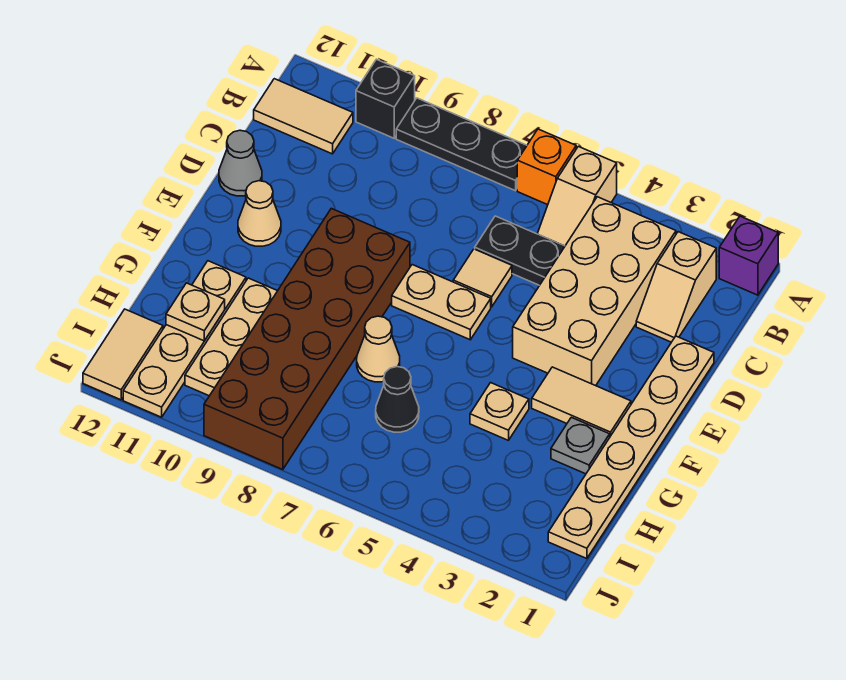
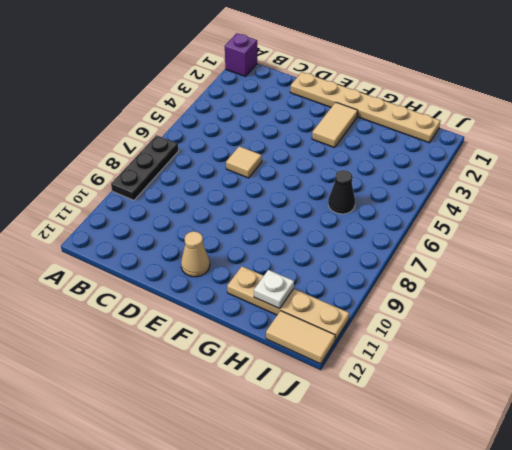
white plate H11 level 2 -> tan plate H11 level 2
none -> tan slope A5:B5 level 1 top A
none -> orange brick A6 level 1
none -> black brick A10 level 1

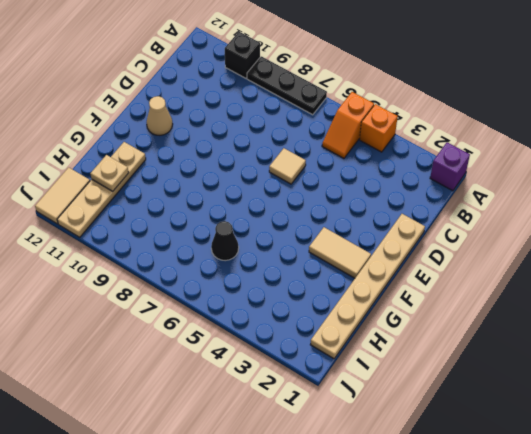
orange brick A4 level 1 -> orange brick A6 level 1
orange slope A5:B5 level 1 top A -> tan slope A5:B5 level 1 top A
none -> tan slope B2:C2 level 1 top B
none -> tan brick B3:E4 level 1
none -> tan tile B11:B12 level 1

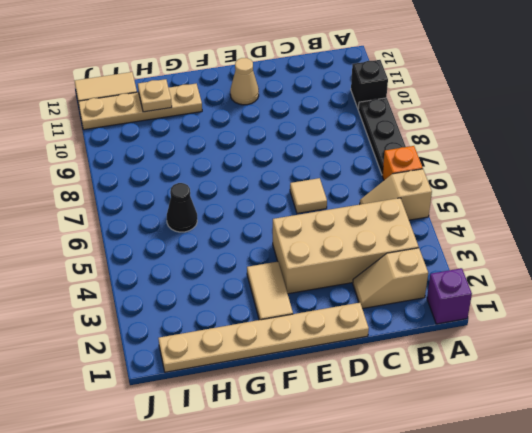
none -> tan tile B11:B12 level 1
none -> black plate C5:C6 level 1
none -> grey cone D12 level 1

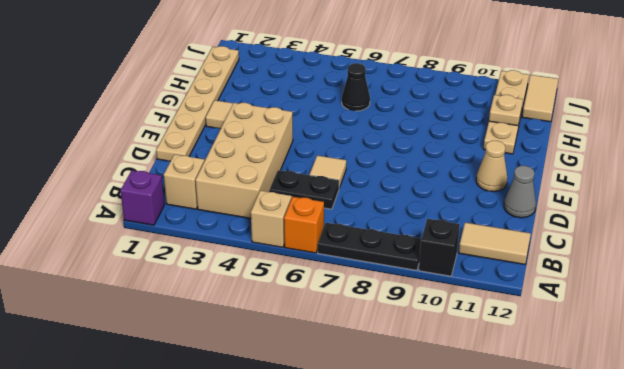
none -> tan plate E6:E7 level 1
none -> brown brick E8:J9 level 1
none -> grey plate G2 level 1

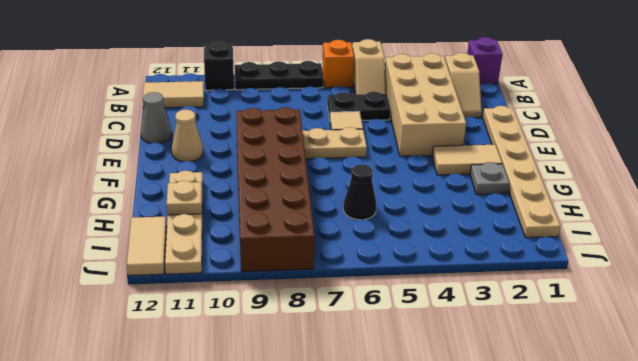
none -> tan plate G4 level 1
none -> tan cone G7 level 1
none -> tan plate G10:I10 level 1

